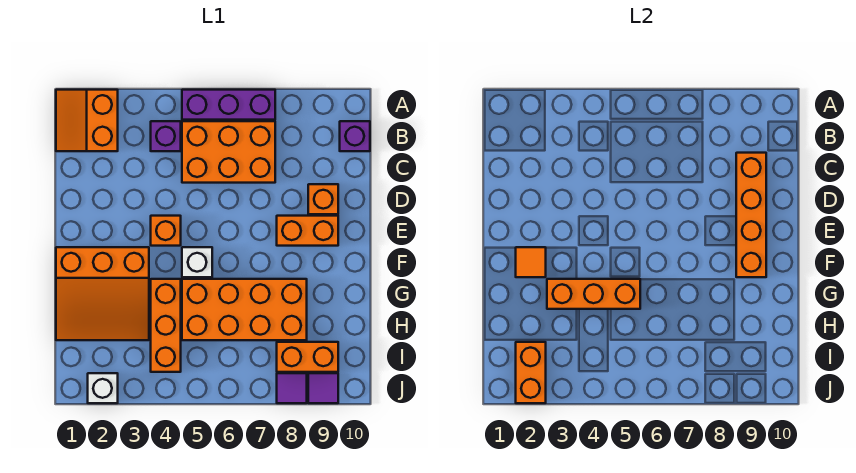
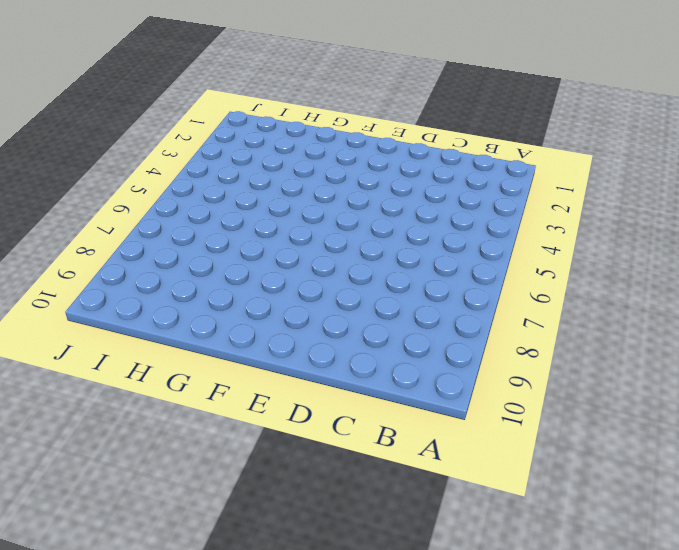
none -> orange slope A1:B2 level 1 top 2
none -> purple brick A5:A7 level 1
none -> purple brick B4 level 1

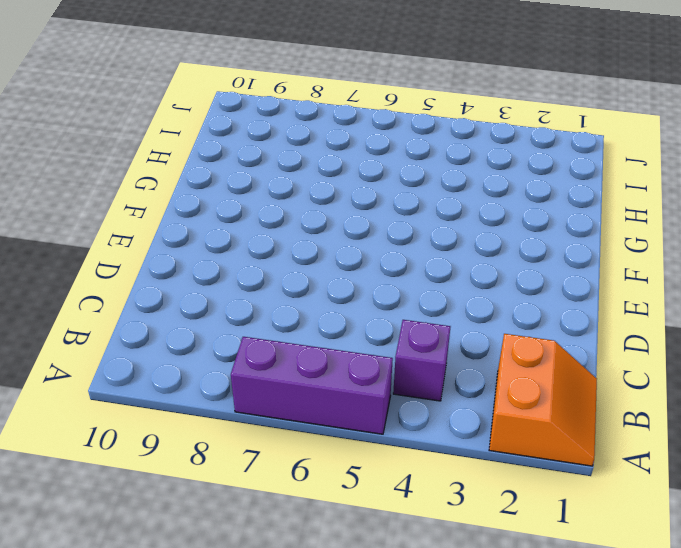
none -> orange brick B5:C7 level 1
none -> purple brick B10 level 1
none -> orange brick D9 level 1

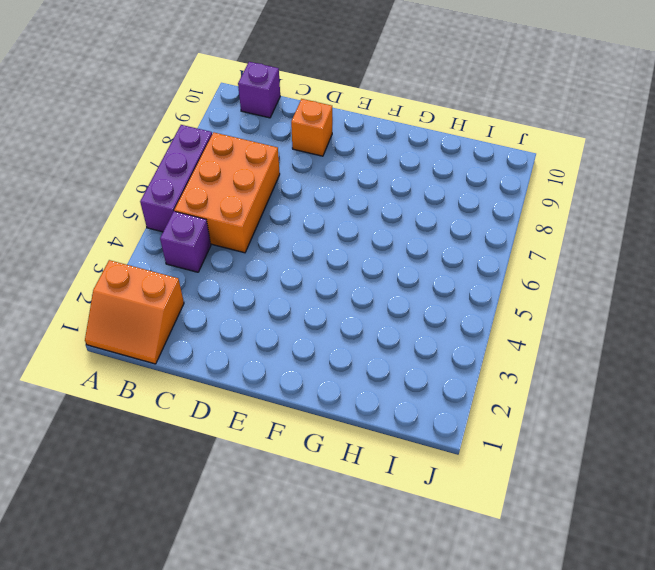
none -> orange brick E4 level 1
none -> orange brick E8:E9 level 1
none -> orange slope F1:H3 level 1 top F

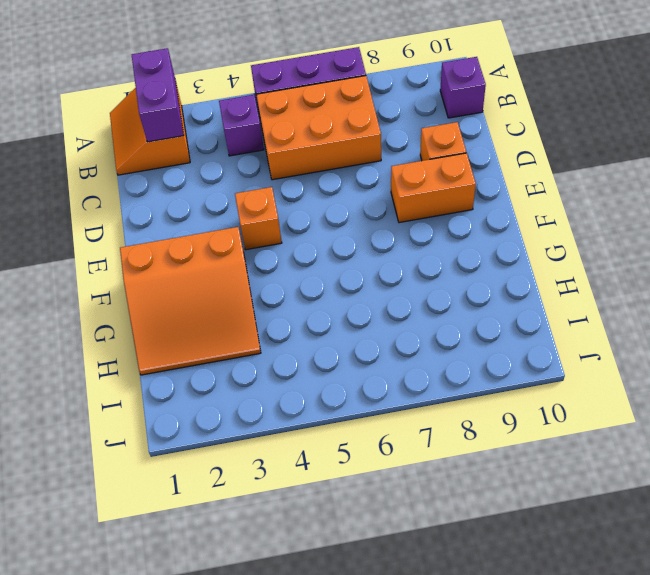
purple brick A2:B2 level 2 -> none
none -> white brick F5 level 1
none -> orange brick G4:I4 level 1
none -> orange brick G5:H8 level 1

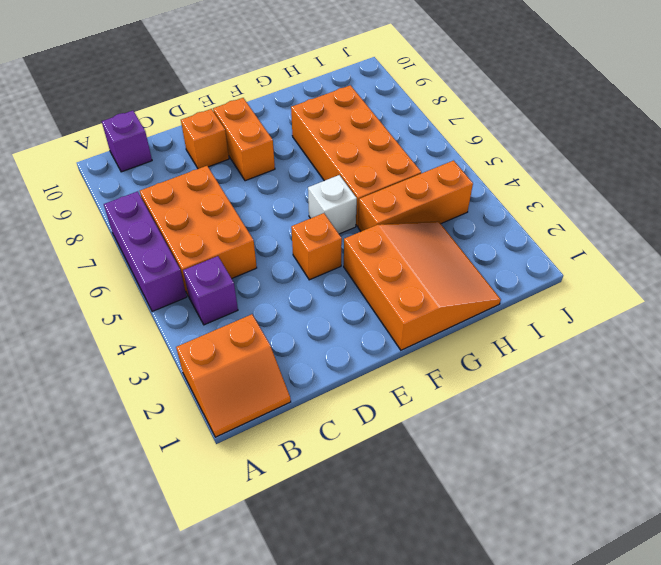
none -> orange brick I8:I9 level 1
none -> white brick J2 level 1
none -> purple tile J8 level 1

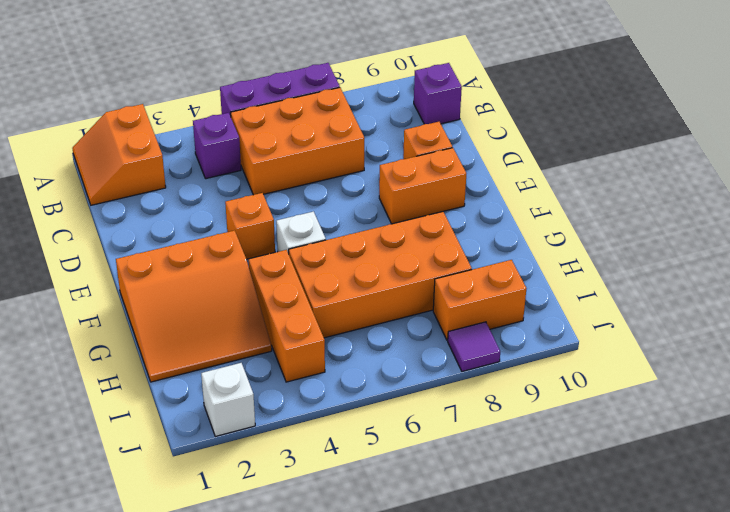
none -> purple tile J9 level 1
none -> orange brick C9:F9 level 2
none -> orange tile F2 level 2

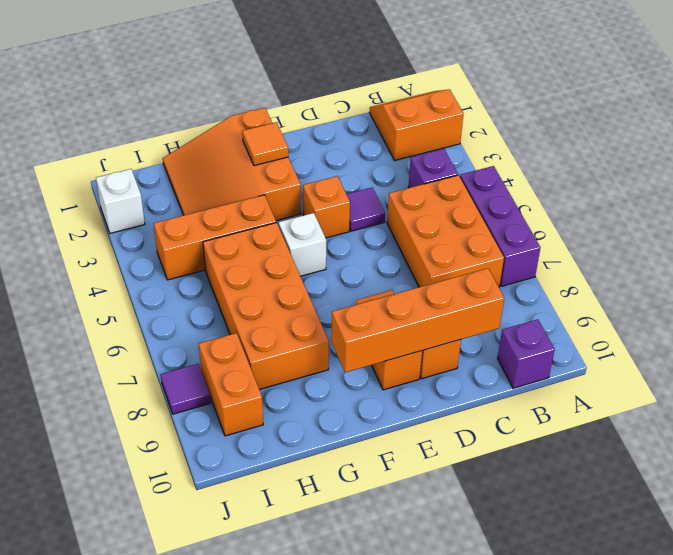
purple tile D4 level 1 -> purple tile J9 level 1
none -> orange brick G3:G5 level 2
none -> orange brick I2:J2 level 2

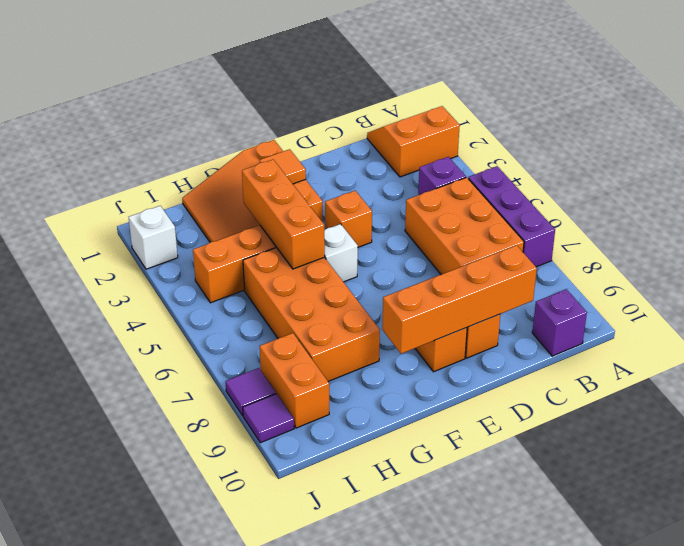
none -> orange brick I2:J2 level 2

